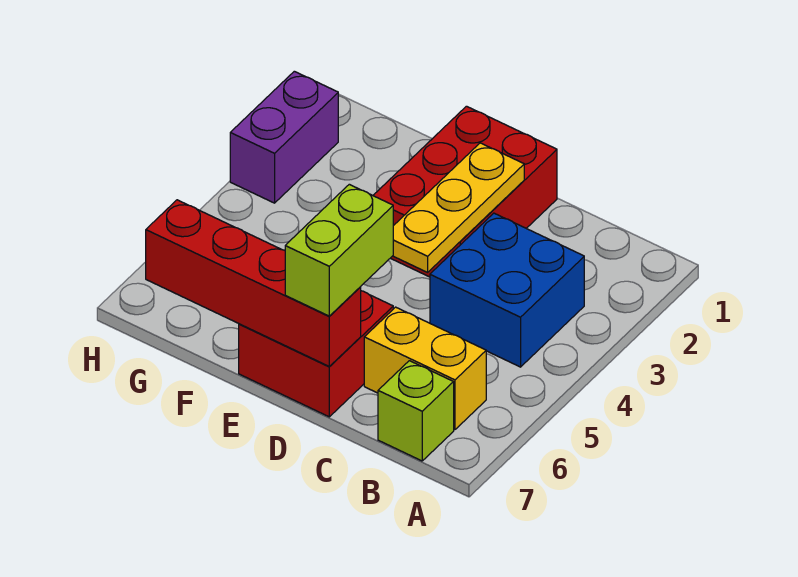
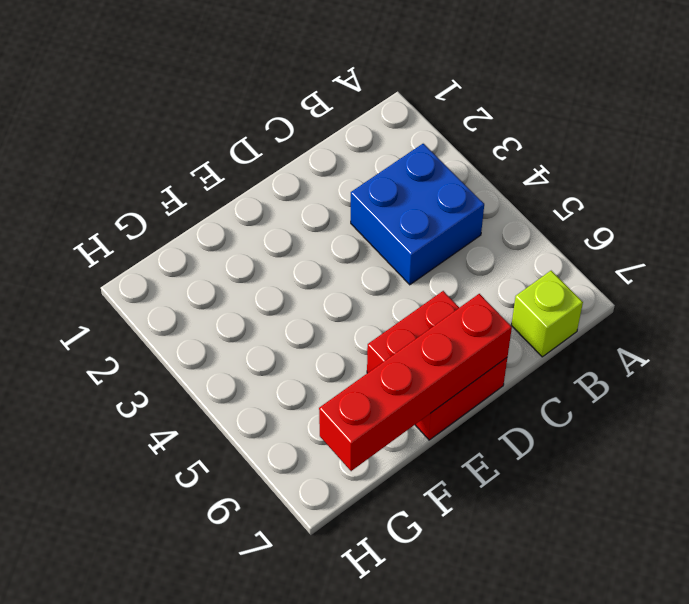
none -> yellow brick B6:C6 level 1
none -> red brick D1:E3 level 1

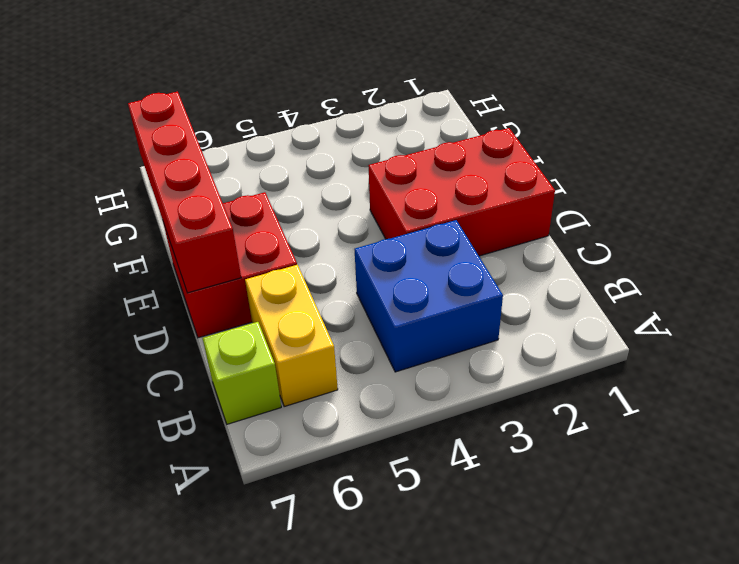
none -> purple brick H2:H3 level 1
none -> yellow plate D2:D4 level 2

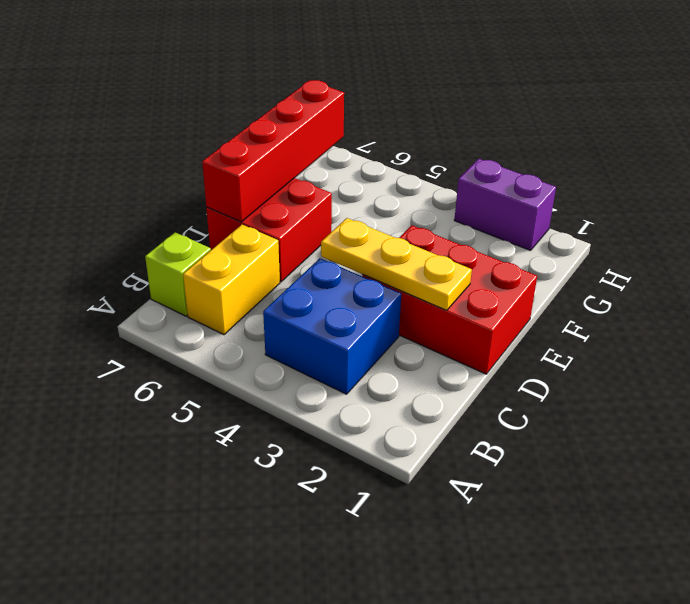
none -> lime brick D6:D7 level 3

